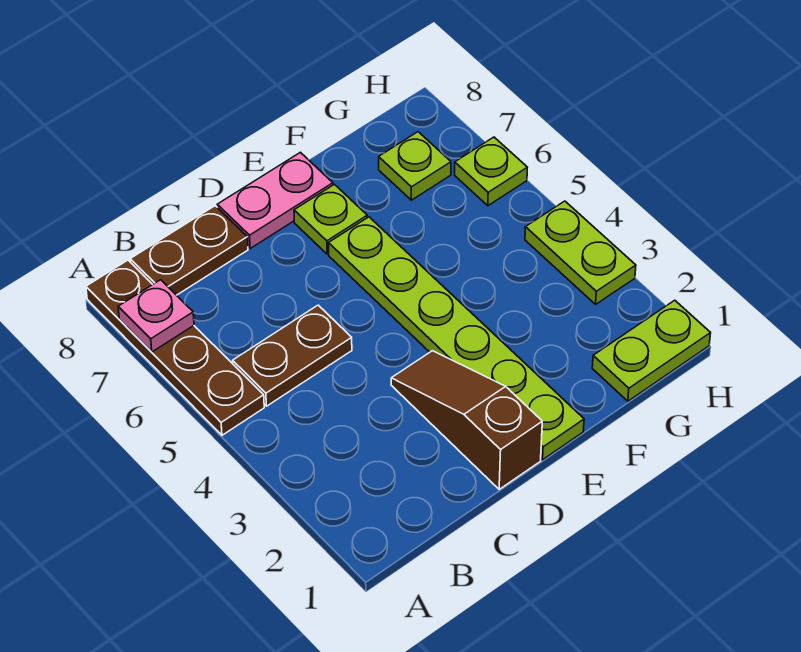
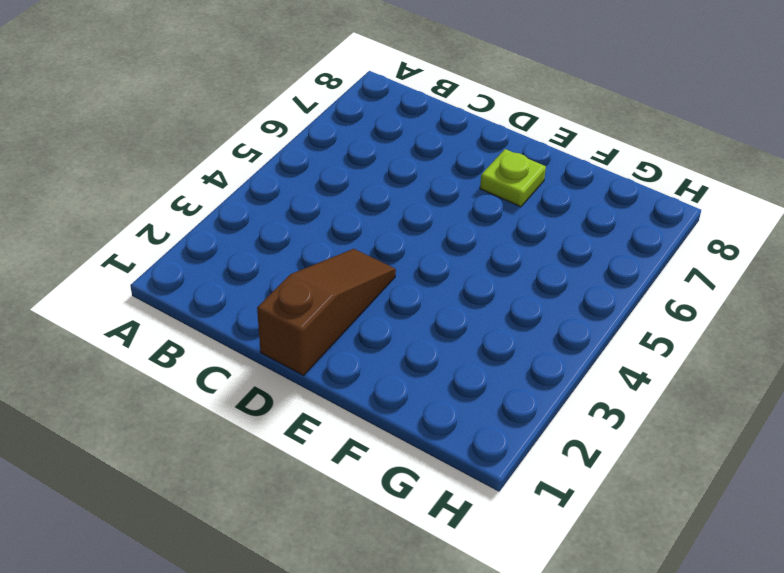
none -> brown plate A5:A8 level 1
none -> brown plate B5:C5 level 1
none -> brown plate B8:C8 level 1

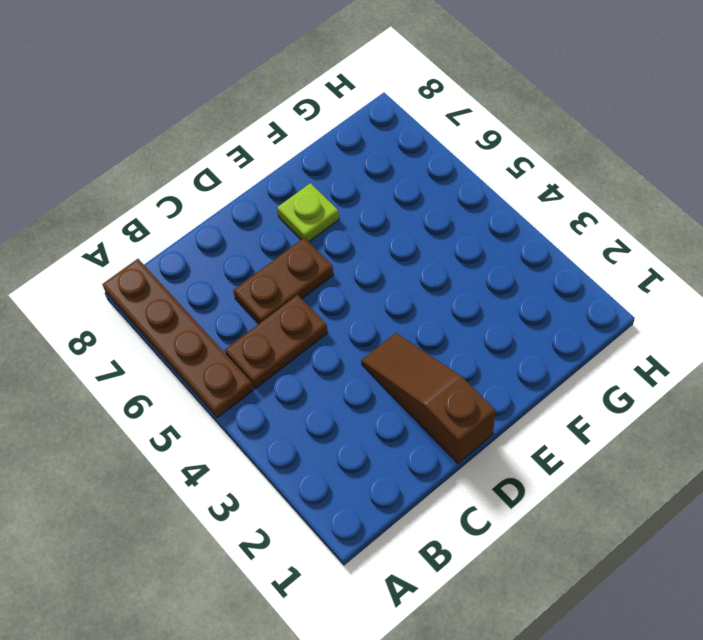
brown plate C6:D6 level 1 -> brown plate B8:C8 level 1
none -> pink plate D8:E8 level 1
none -> lime plate E1:E6 level 1
none -> lime plate G1:H1 level 1

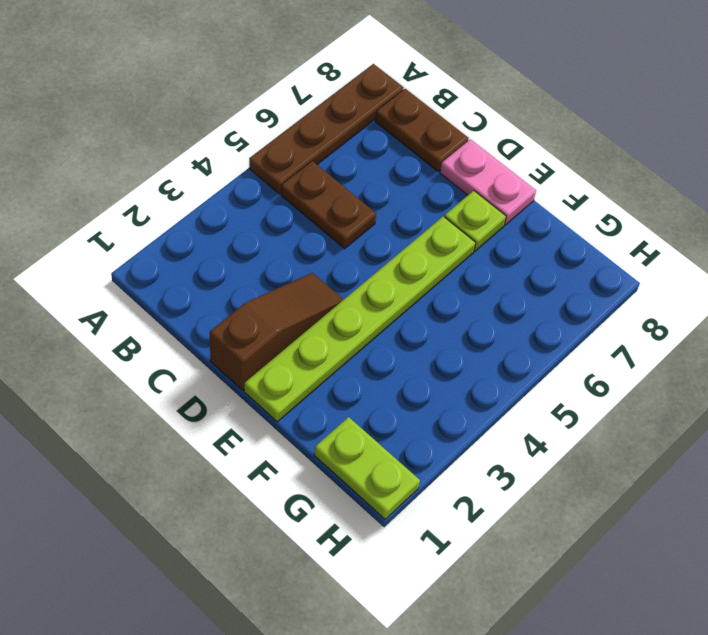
none -> lime plate G7 level 1
none -> lime plate H3:H4 level 1
none -> lime plate H6 level 1

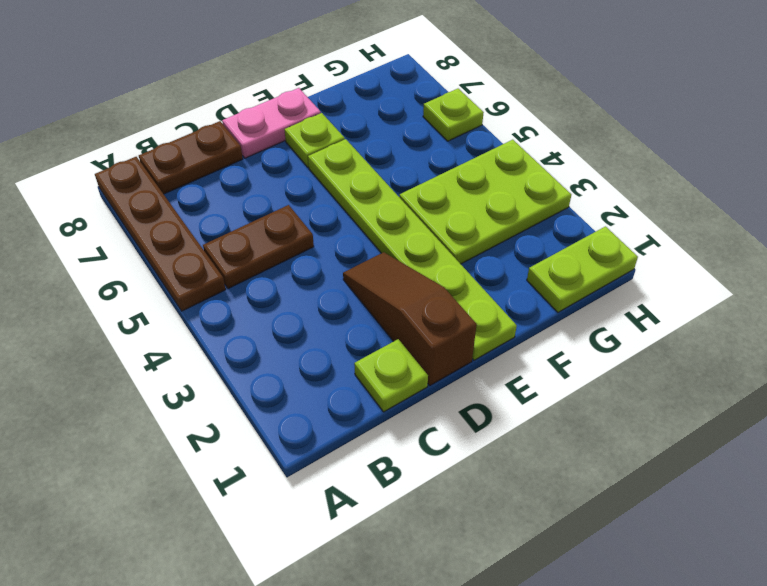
lime plate C1 level 1 -> lime plate G7 level 1
lime plate F3:H4 level 1 -> lime plate H3:H4 level 1
none -> pink plate A7 level 2

